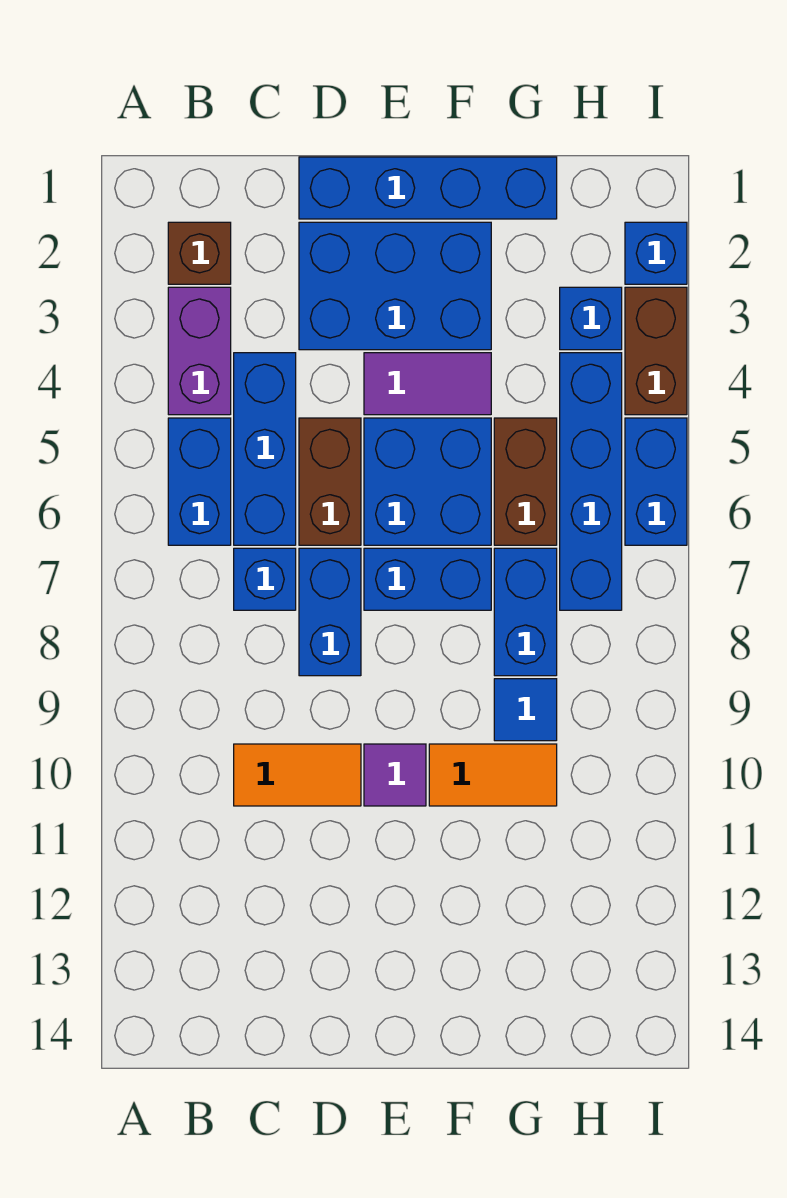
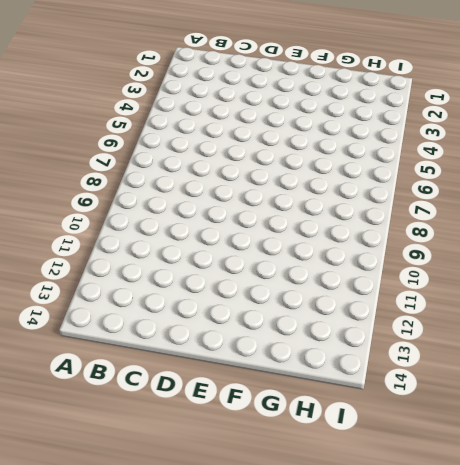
none -> brown brick B2 level 1
none -> purple brick B3:B4 level 1
none -> blue brick B5:B6 level 1

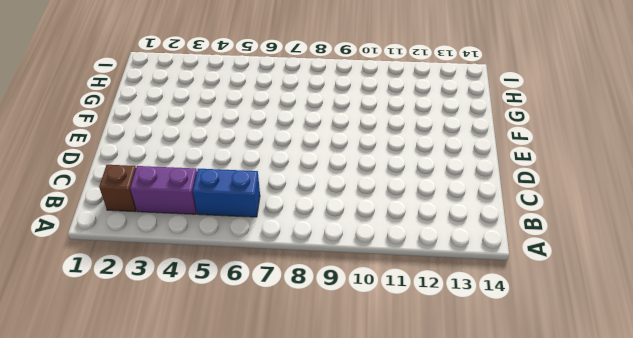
none -> blue brick C4:C6 level 1
none -> blue brick C7 level 1
none -> orange tile C10:D10 level 1

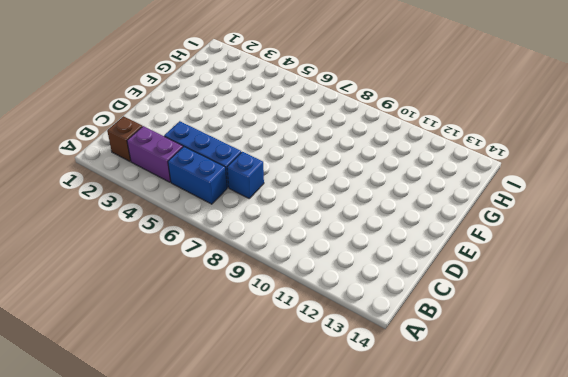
none -> orange tile C10:D10 level 1
none -> blue brick D1:G1 level 1
none -> blue brick D2:F3 level 1

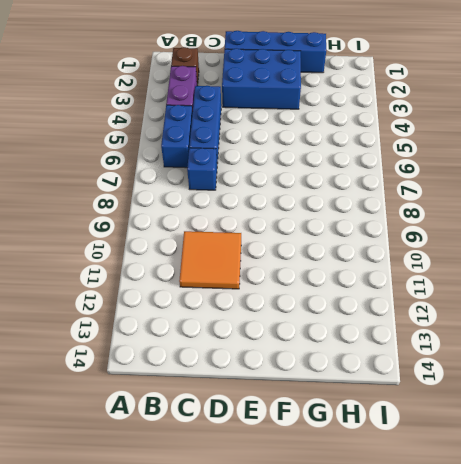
orange tile C10:D11 level 1 -> orange tile C10:D10 level 1
none -> brown brick D5:D6 level 1
none -> blue brick D7:D8 level 1
none -> purple tile E4:F4 level 1

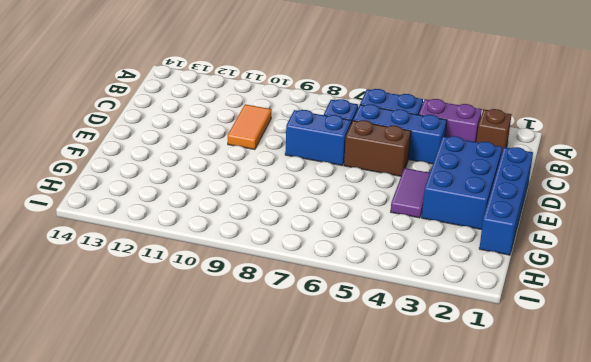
none -> blue brick E5:F6 level 1
none -> blue brick E7:F7 level 1
none -> purple tile E10 level 1

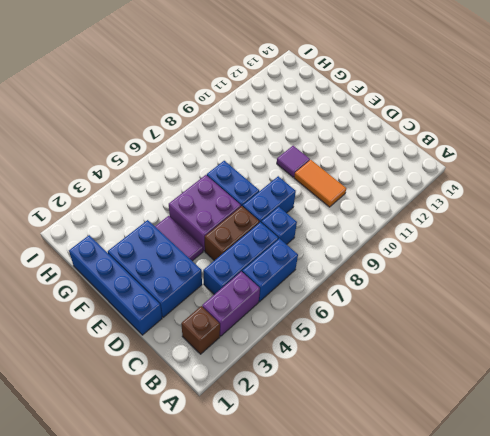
purple brick E5:F6 level 1 -> blue brick E5:F6 level 1
none -> orange tile F10:G10 level 1
none -> brown brick G5:G6 level 1
none -> blue brick G7:G8 level 1

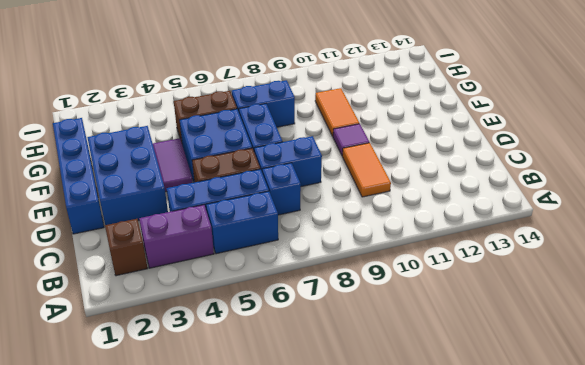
none -> blue tile G9 level 1
none -> blue brick H3 level 1
none -> blue brick H4:H7 level 1

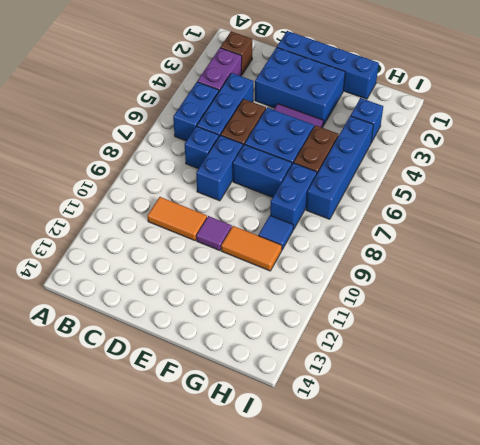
none -> blue brick I2 level 1
none -> brown brick I3:I4 level 1
none -> blue brick I5:I6 level 1

